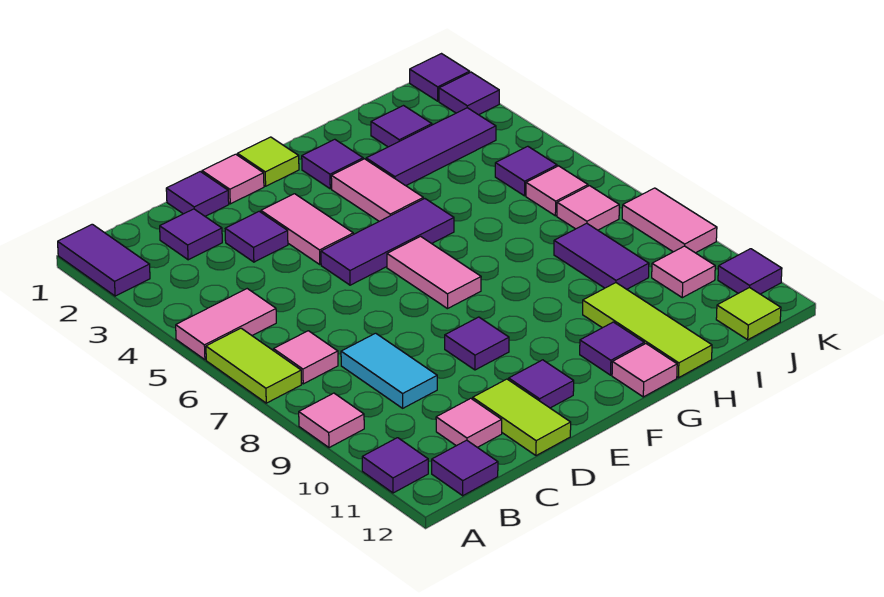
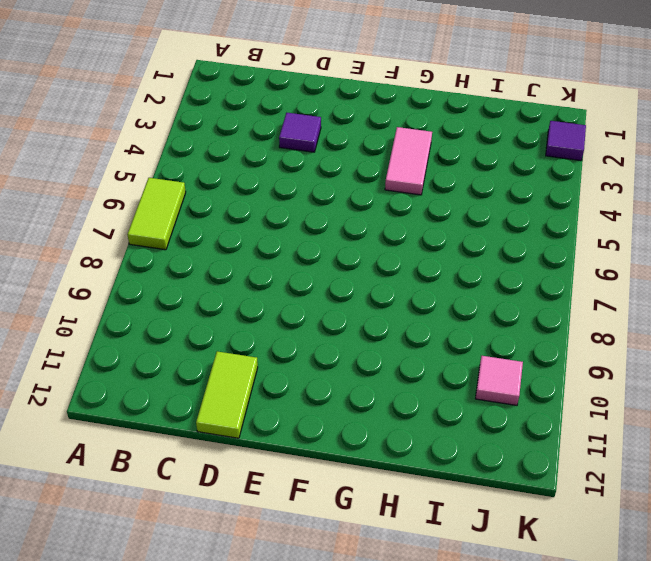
none -> purple tile A1:A2 level 1
none -> pink tile A5:B5 level 1
none -> pink tile A9 level 1
none -> purple tile A11 level 1

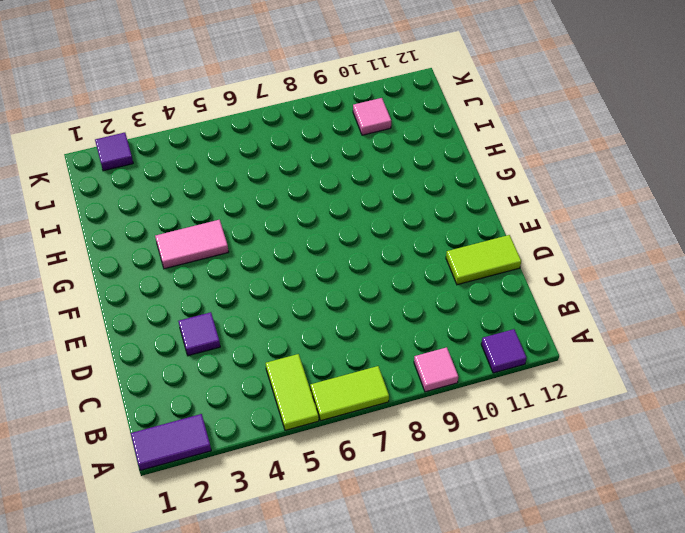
lime tile A5:B5 level 1 -> pink tile A5:B5 level 1
none -> pink tile B7 level 1
none -> purple tile B12 level 1
none -> purple tile C2 level 1
none -> cyan tile C8:C9 level 1

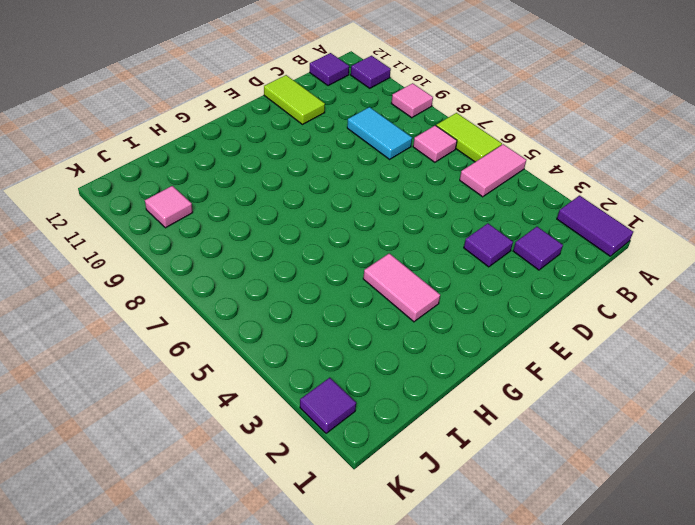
none -> pink tile C11 level 1
none -> purple tile D1 level 1
none -> pink tile E1 level 1
none -> pink tile E3:E4 level 1

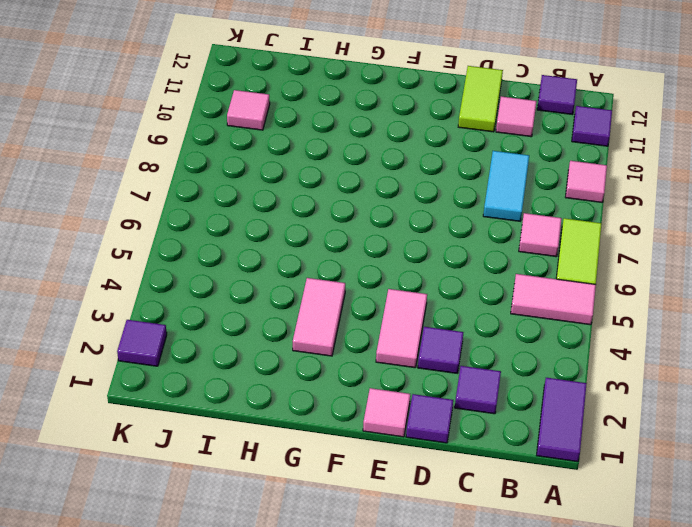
none -> purple tile E5:G5 level 1
none -> purple tile E9 level 1
none -> purple tile E11 level 1
none -> lime tile F1 level 1

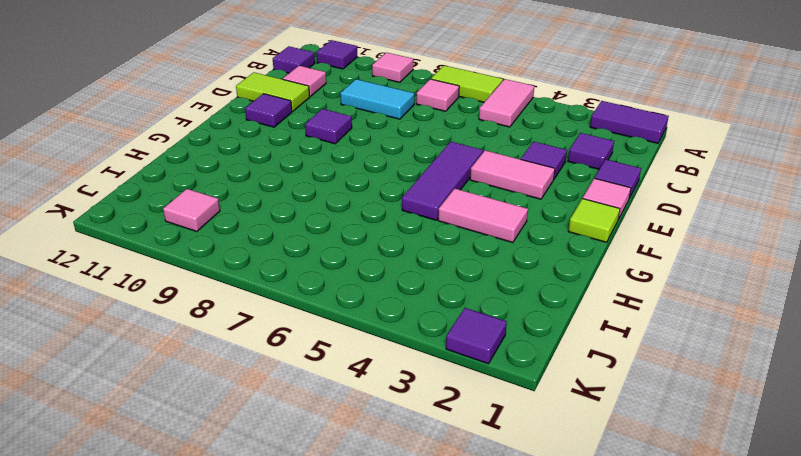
none -> pink tile F6:F7 level 1
none -> purple tile G2 level 1
none -> purple tile G11 level 1
none -> pink tile G12 level 1

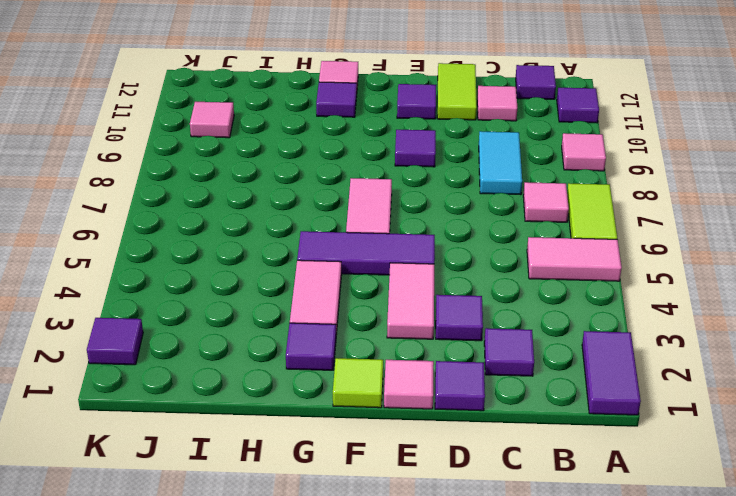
none -> purple tile H3:J3 level 1
none -> lime tile H10:H12 level 1
none -> purple tile I2 level 1
none -> purple tile I8:I9 level 1

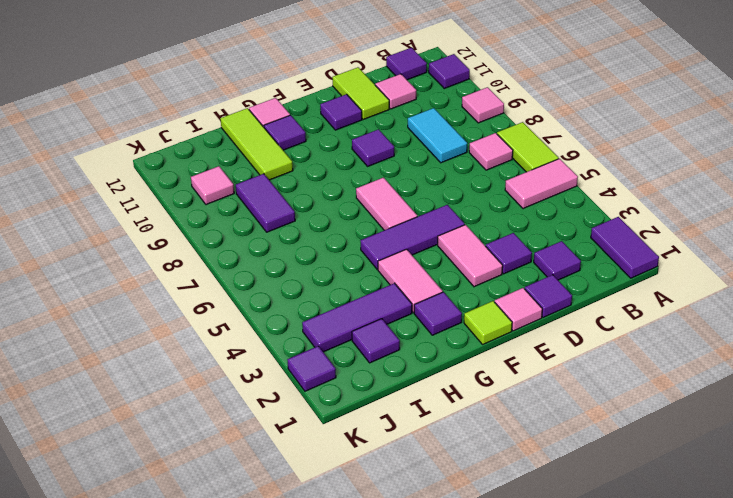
none -> purple tile J5 level 1
none -> pink tile J6 level 1
none -> pink tile J7 level 1
none -> lime tile J12 level 1

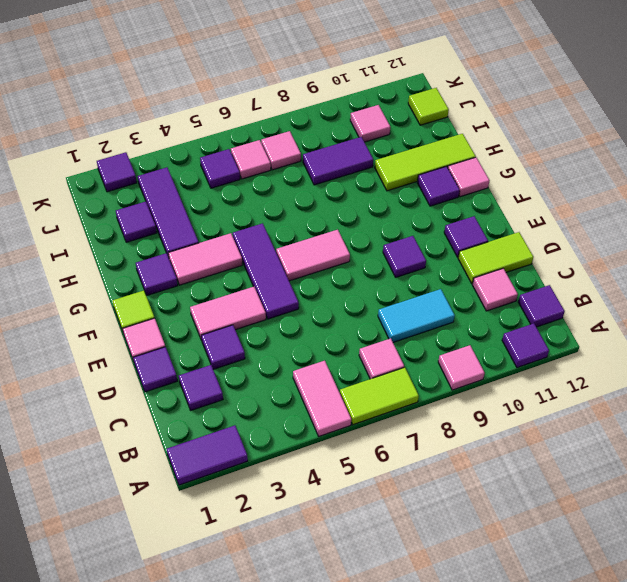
none -> purple tile K1 level 1
none -> pink tile K8:K9 level 1
none -> purple tile K11 level 1

